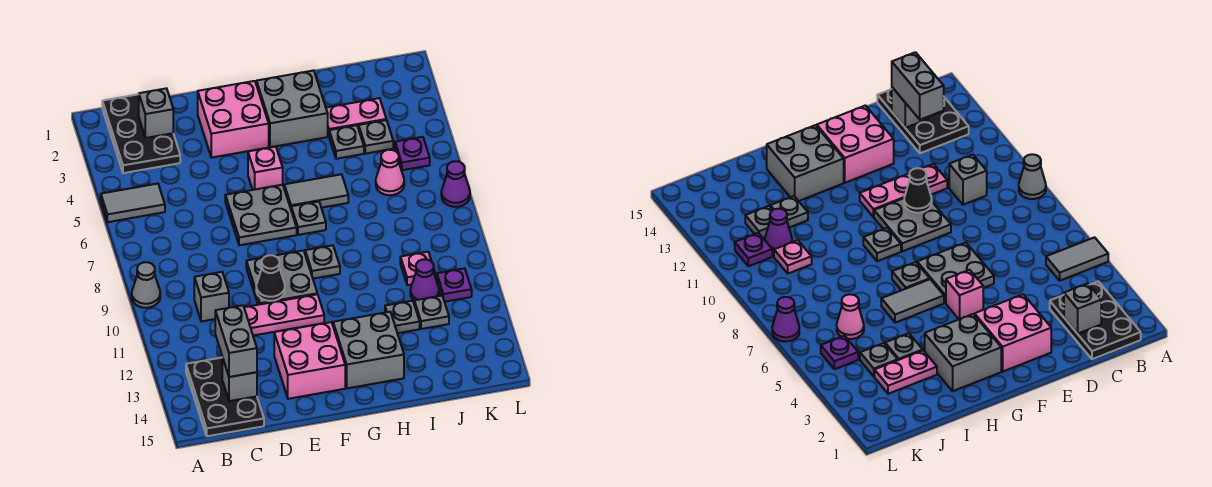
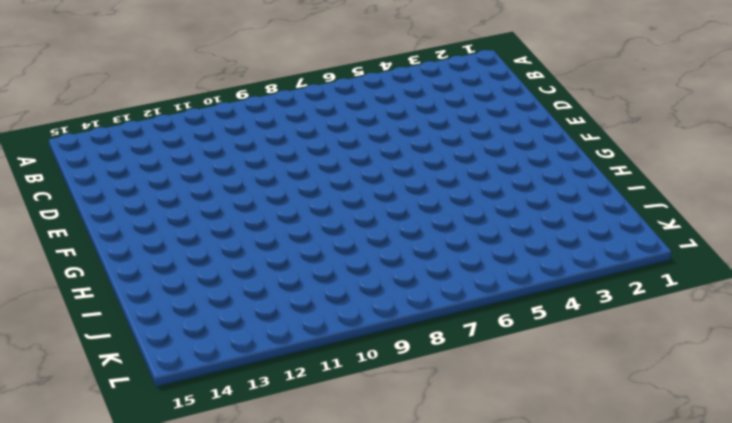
none -> grey tile A5:B5 level 1
none -> grey cone A9 level 1
none -> black plate B1:C3 level 1
none -> black plate B13:C15 level 1

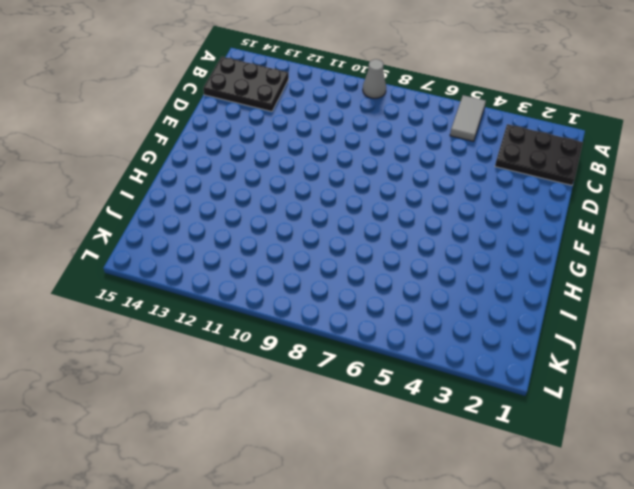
none -> grey brick C10 level 1
none -> pink plate D11:F11 level 1
none -> pink brick E2:F3 level 1
none -> grey plate E6:F7 level 1

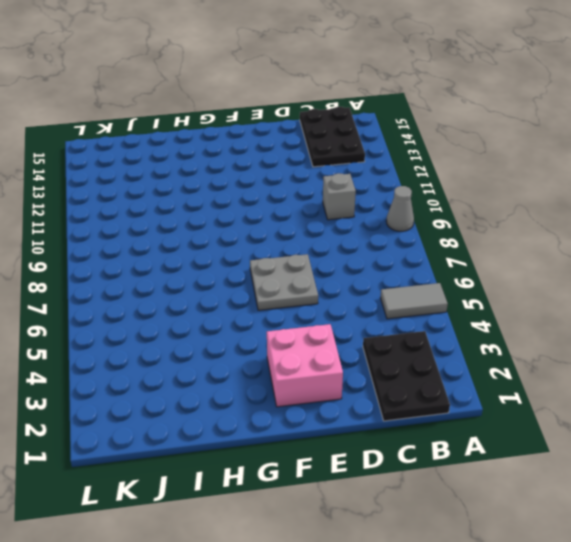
none -> pink plate D11:F11 level 1
none -> grey plate E9:F10 level 1
none -> pink brick E13:F14 level 1
none -> pink brick F5 level 1

